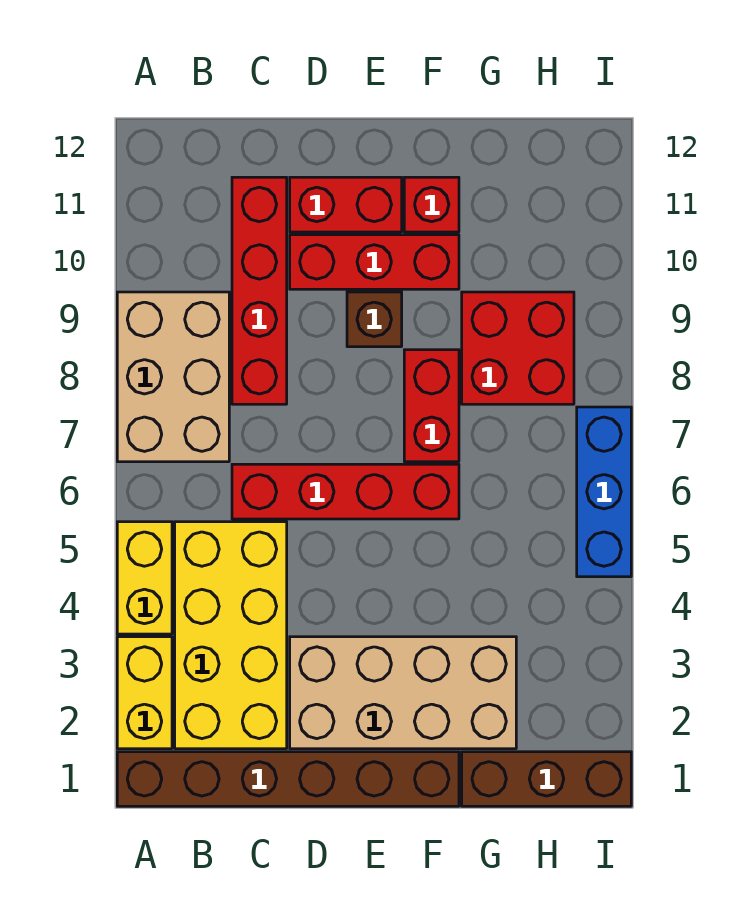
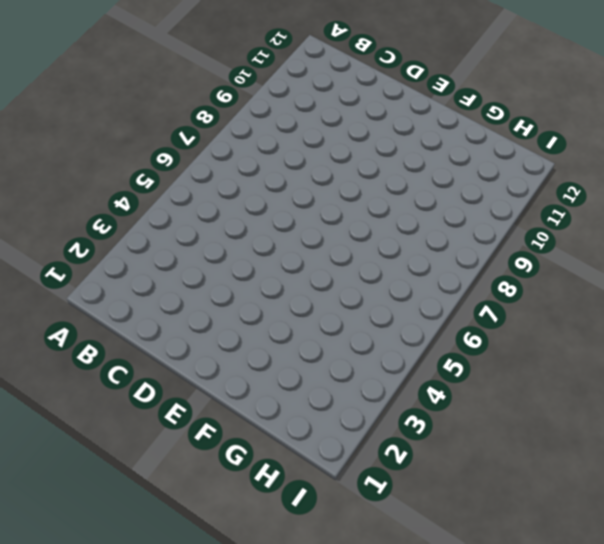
none -> brown brick A1:F1 level 1
none -> yellow brick A2:A3 level 1
none -> yellow brick A4:A5 level 1

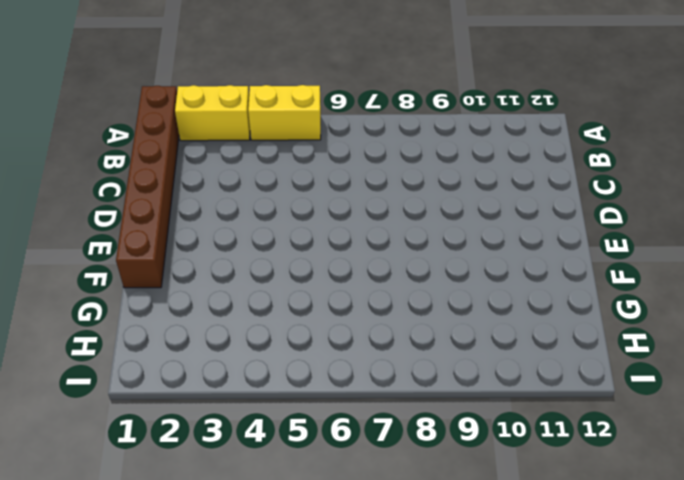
none -> tan brick A7:B9 level 1
none -> yellow brick B2:C5 level 1
none -> red brick C6:F6 level 1

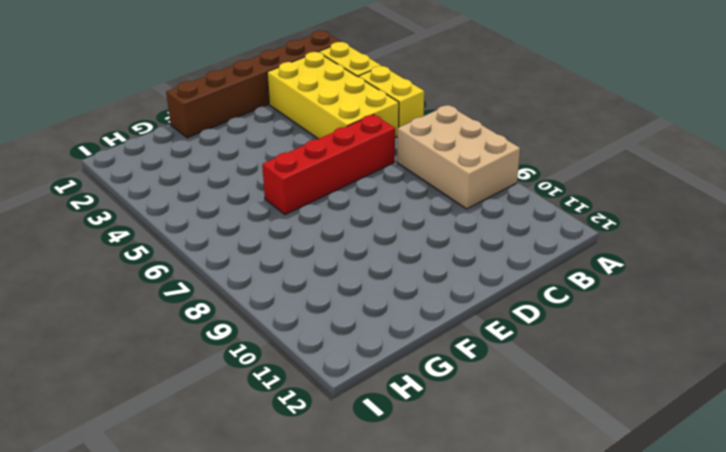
none -> red brick C8:C11 level 1
none -> tan brick D2:G3 level 1
none -> red brick D10:F10 level 1

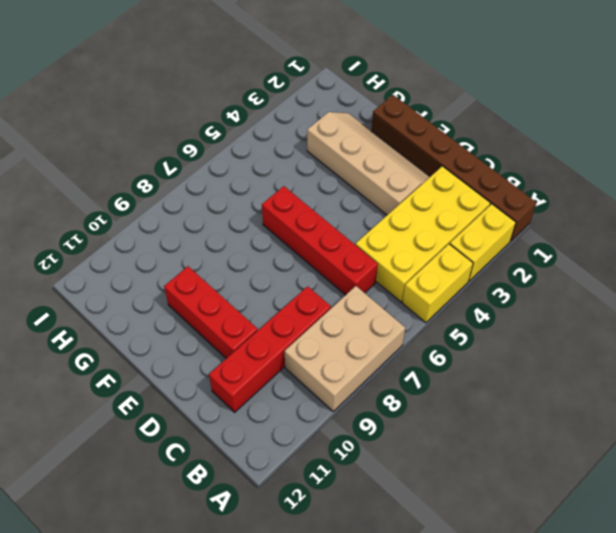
tan slope D2:G3 level 1 top 3 -> tan brick D2:G3 level 1
none -> red brick D11:E11 level 1
none -> brown brick E9 level 1
none -> red brick F7:F8 level 1

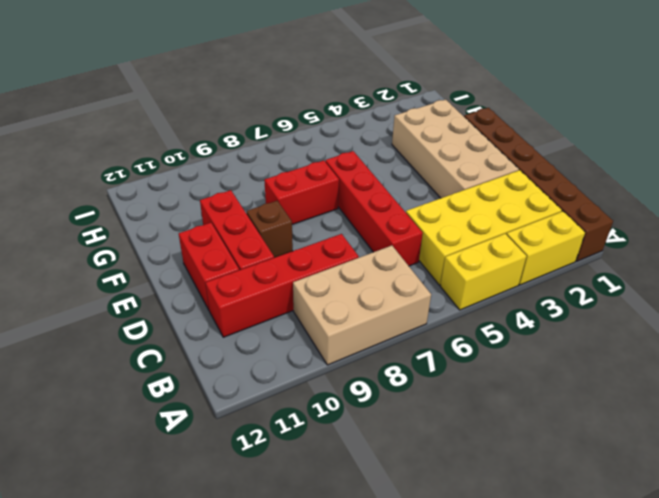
none -> red brick F11 level 1
none -> brown brick G1:I1 level 1
none -> red brick G8:H9 level 1

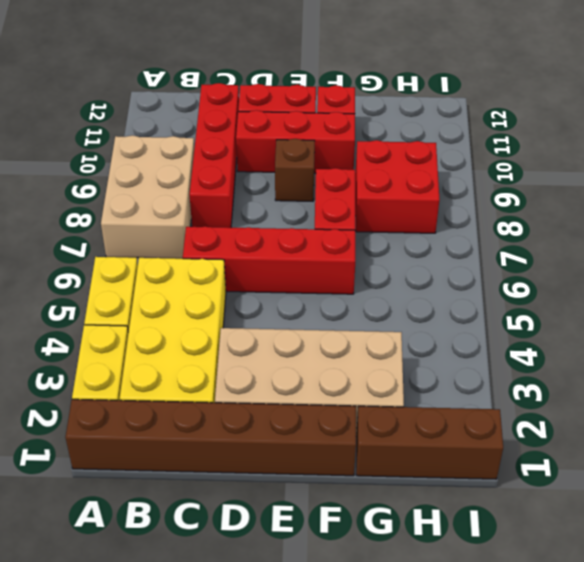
none -> blue brick I5:I7 level 1

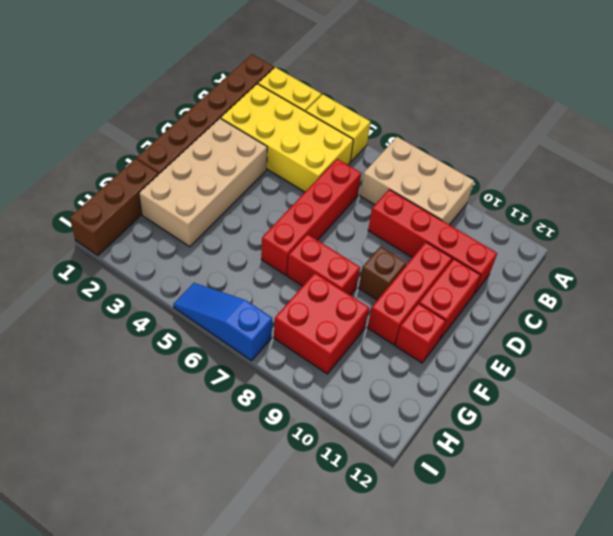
blue slope I5:I7 level 1 top 7 -> blue brick I5:I7 level 1

